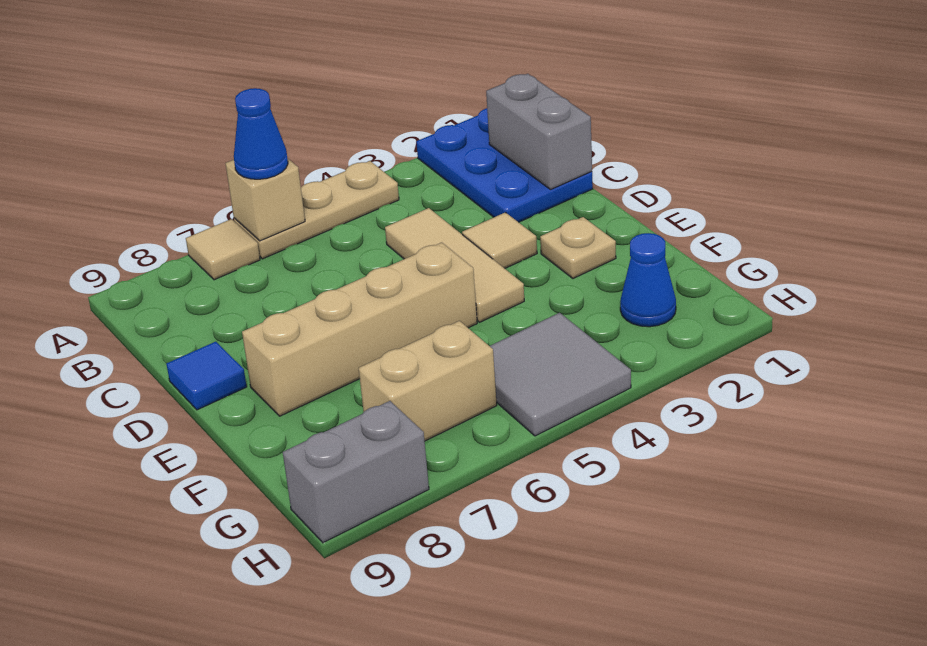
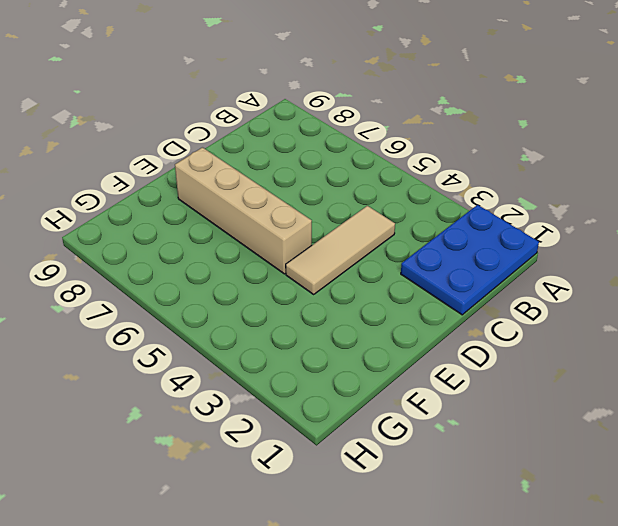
none -> tan plate A4:A6 level 1
none -> tan tile A7 level 1
none -> tan tile D3 level 1

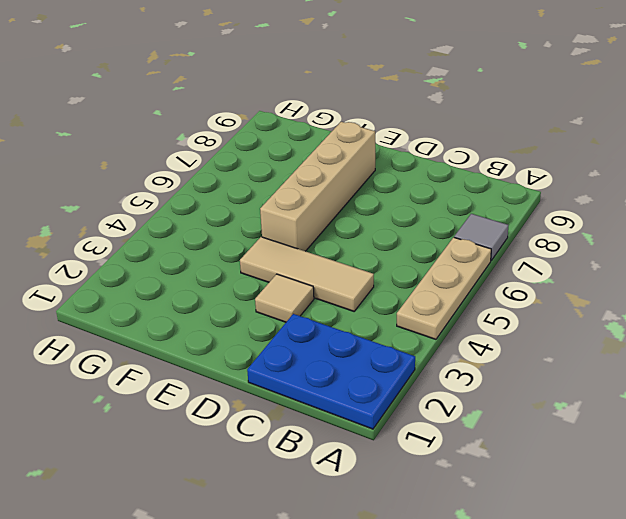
grey tile A7 level 1 -> tan tile A7 level 1
none -> blue tile D9 level 1
none -> tan plate E2 level 1
none -> blue cone G2 level 1

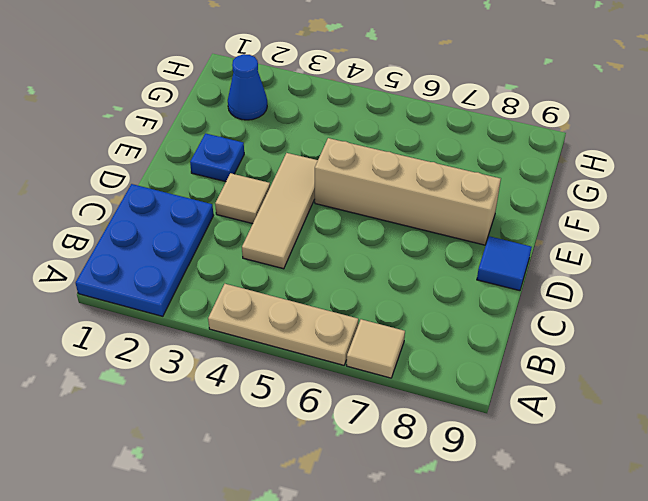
blue plate E2 level 1 -> tan plate E2 level 1
none -> grey tile G4:H5 level 1
none -> tan brick G6:G7 level 1
none -> grey brick H8:H9 level 1

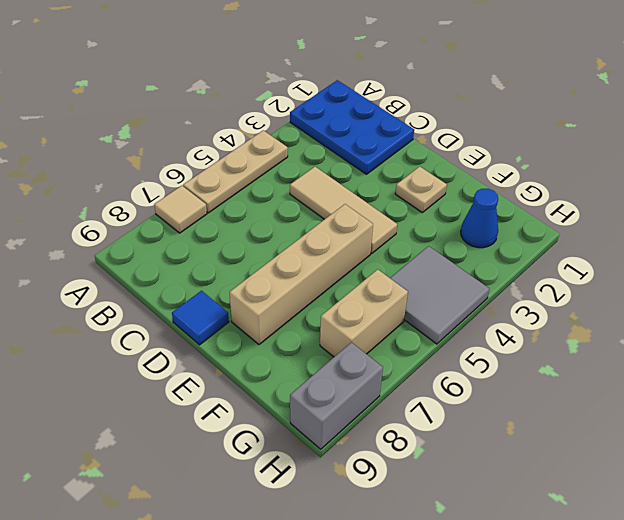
none -> tan tile D3 level 1
none -> tan brick A6 level 2
none -> grey brick B1:C1 level 2

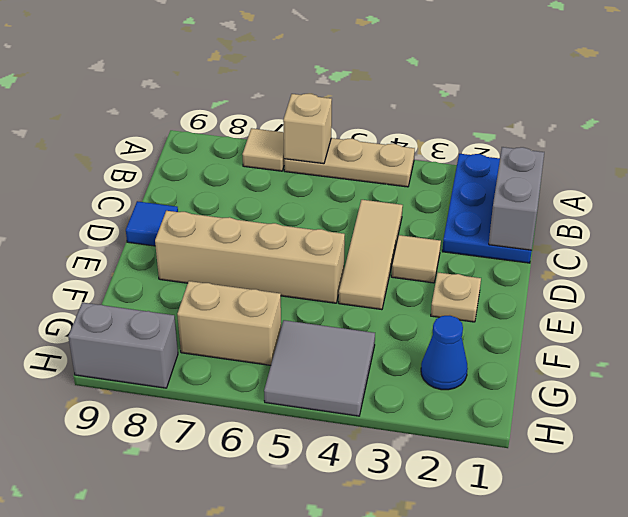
none -> blue cone A6 level 3

